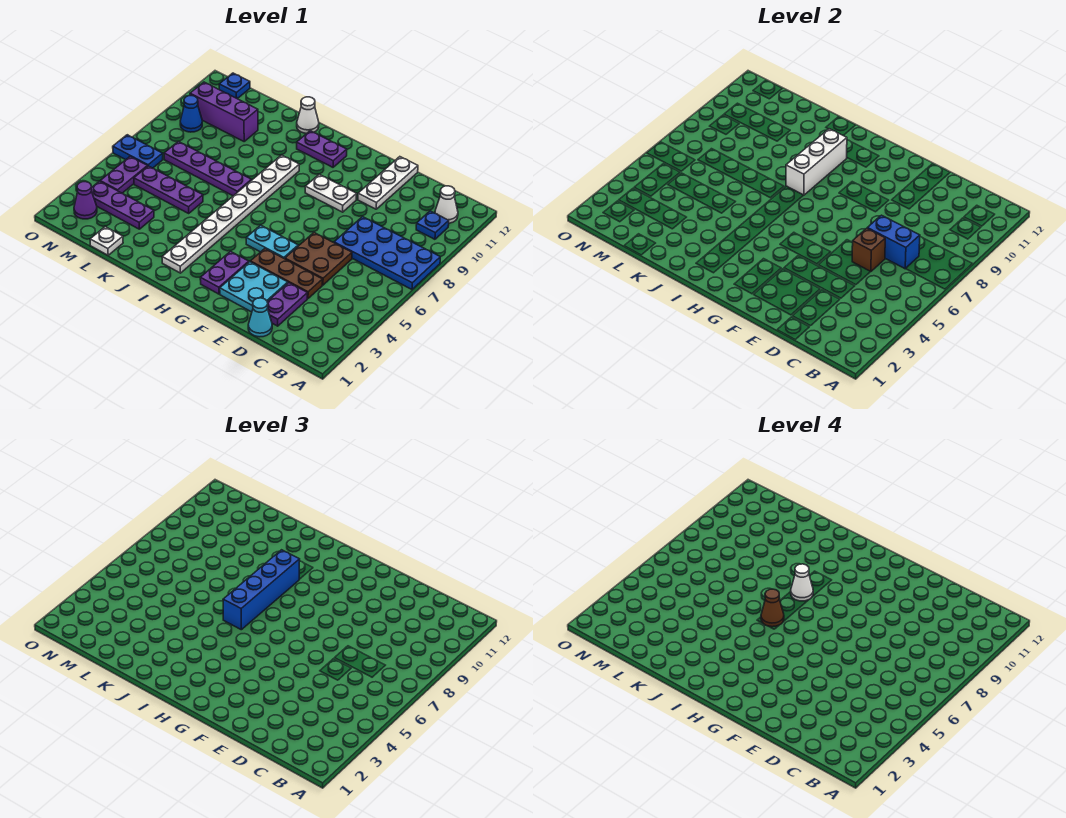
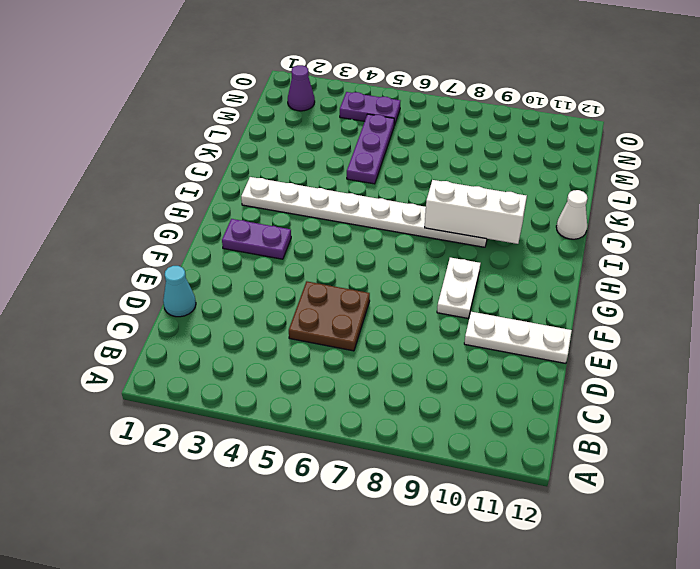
none -> blue plate A7:D8 level 1
none -> blue plate B10 level 1
none -> white cone B11 level 1
none -> purple plate D2:D3 level 1

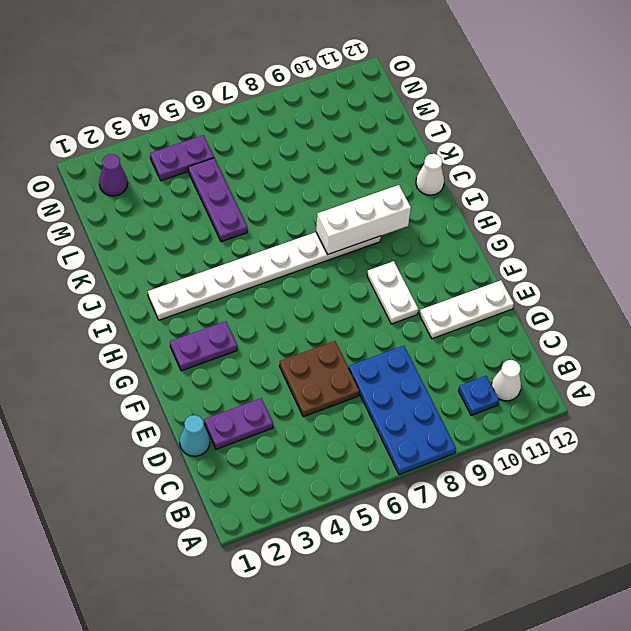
none -> brown plate D4:F4 level 1
none -> cyan plate E2:F3 level 1
none -> cyan plate F5:G5 level 1
none -> purple plate H11:I11 level 1

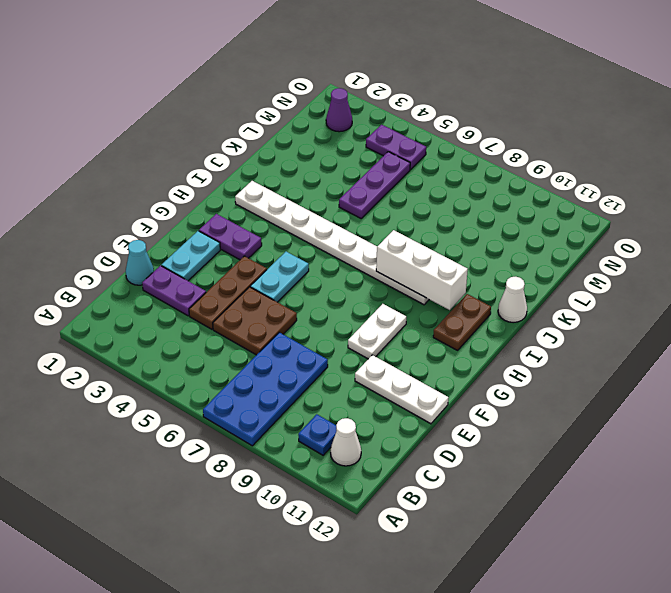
cyan plate E2:F2 level 1 -> cyan plate E2:F3 level 1
brown plate H11:I11 level 1 -> purple plate H11:I11 level 1
none -> purple plate J7:M7 level 1
none -> white plate L1 level 1
none -> purple plate L3:N3 level 1
none -> purple brick L10:N10 level 1

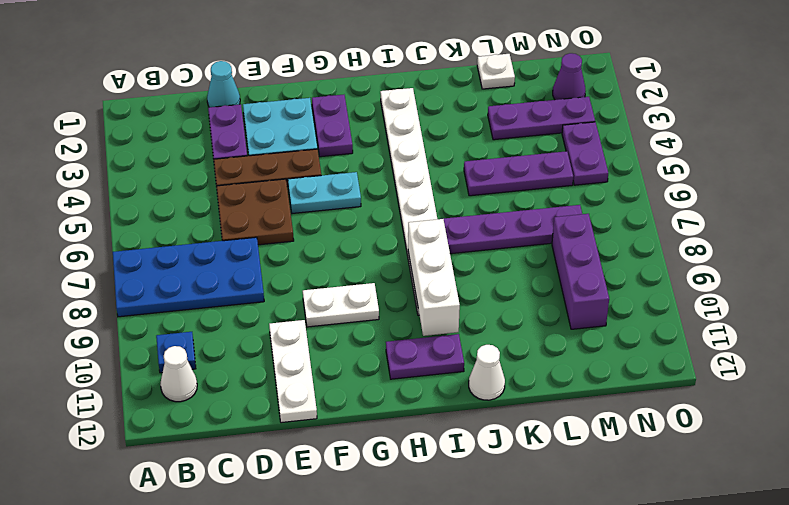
purple brick M8:M10 level 1 -> purple brick L10:N10 level 1
none -> blue plate N6:O6 level 1
none -> blue cone N9 level 1
none -> blue plate N12 level 1
none -> blue brick C7:D7 level 2

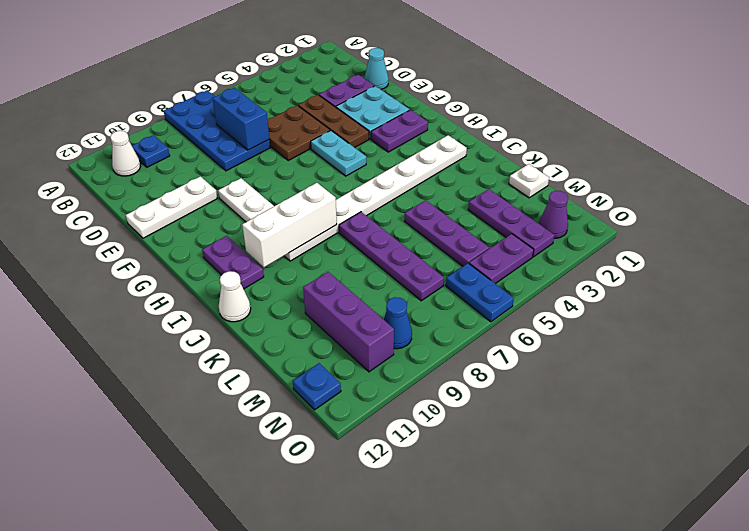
none -> brown brick D6 level 2
none -> blue brick I6:I9 level 3
none -> brown cone I6 level 4
none -> white cone I8 level 4

